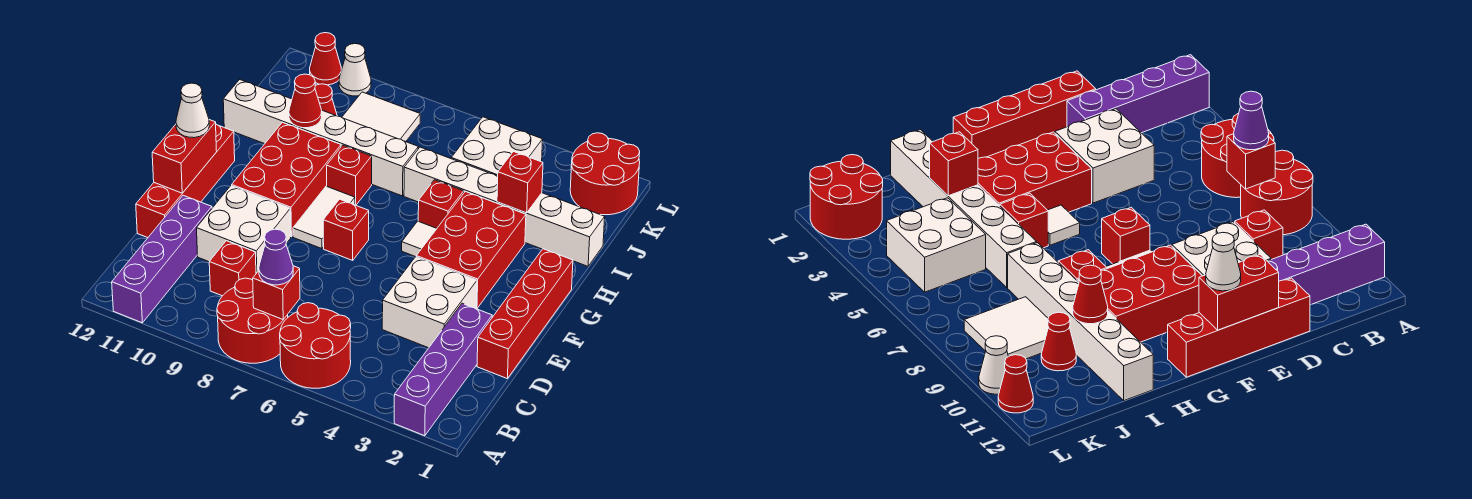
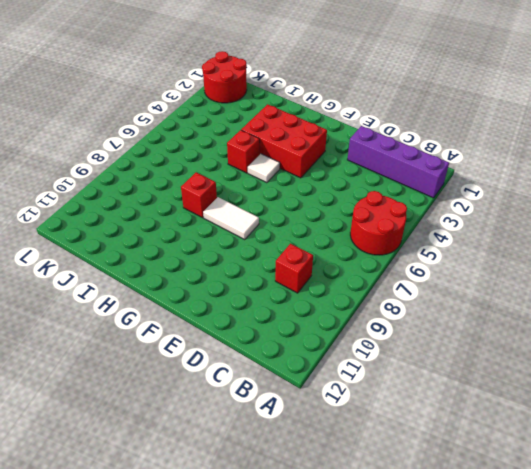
none -> red round brick A7:B8 level 1
none -> purple brick A11:D11 level 1
none -> red brick D1:G1 level 1
none -> white brick D3:E4 level 1

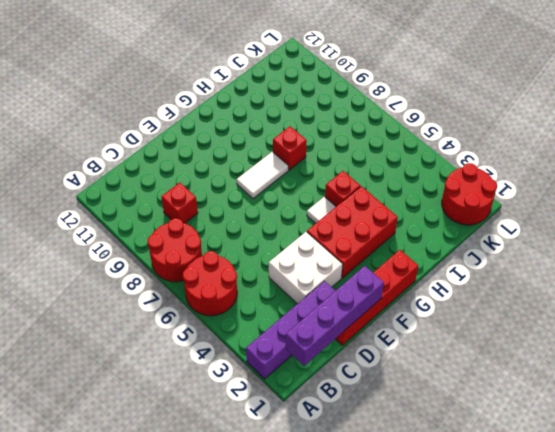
purple brick B1:E1 level 2 -> purple brick A11:D11 level 1
none -> white brick D9:E10 level 1
none -> red brick D12:G12 level 1
none -> red brick F7 level 1
none -> red brick F9:H10 level 1

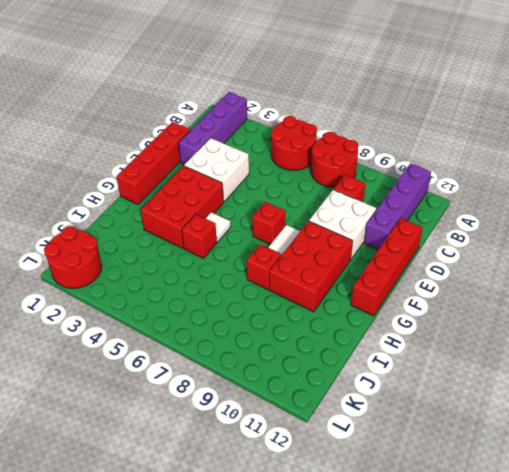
none -> white brick I1:I6 level 1
none -> white brick I7:I12 level 1
none -> white brick J4:K5 level 1
none -> white tile J8:K9 level 1

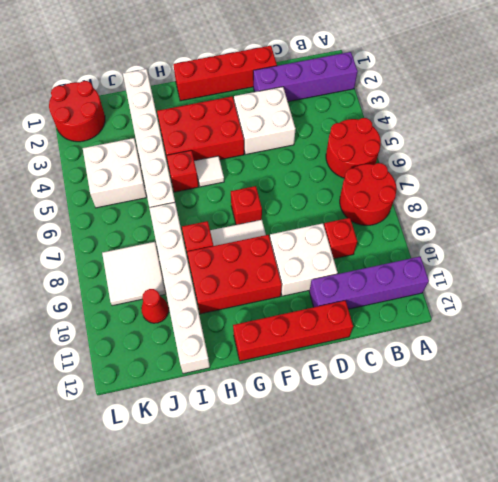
none -> white cone L10 level 1
none -> red cone L11 level 1
none -> red brick B7 level 2
none -> red brick E12:F12 level 2

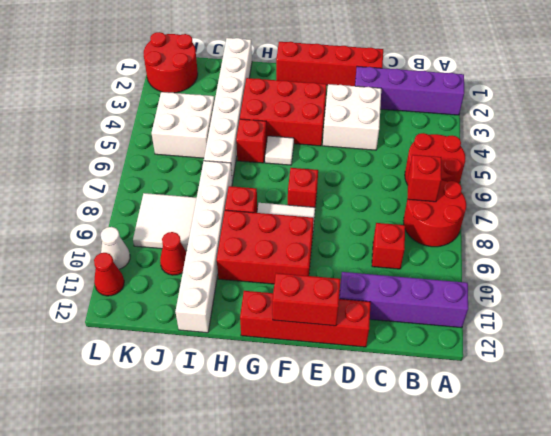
none -> white brick D9:E10 level 1
none -> red brick I3 level 2
none -> red cone I10 level 2
none -> purple cone B7 level 3

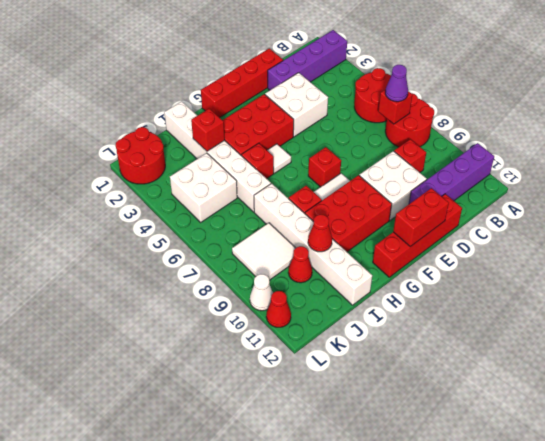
none -> white cone F12 level 3

